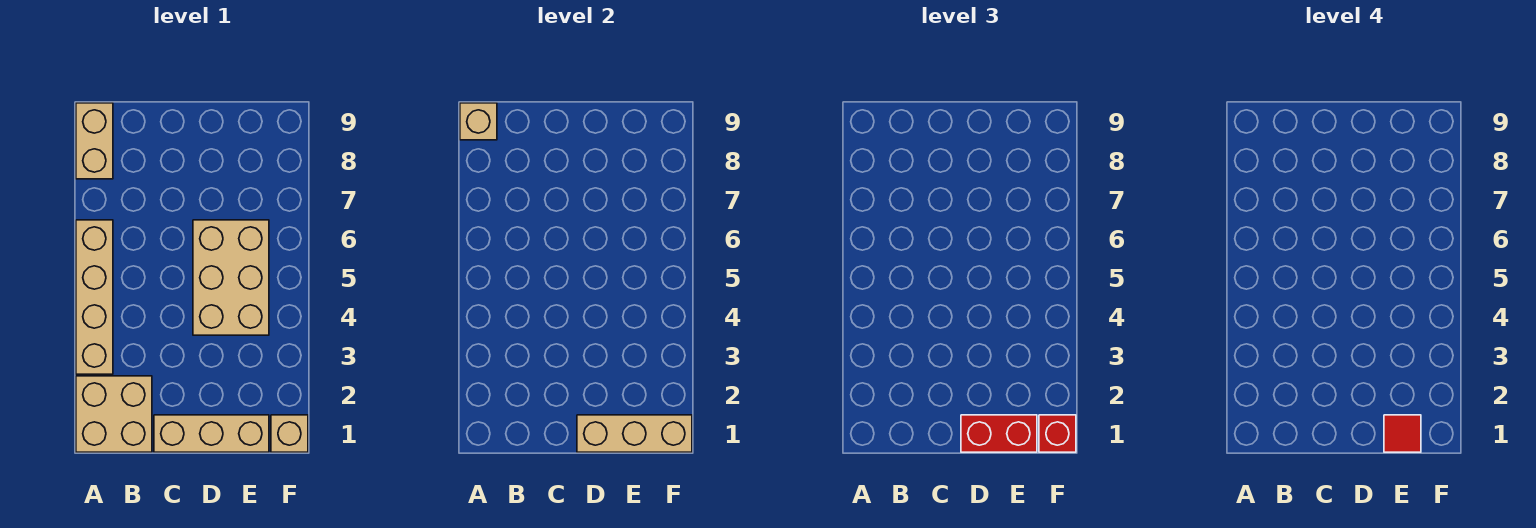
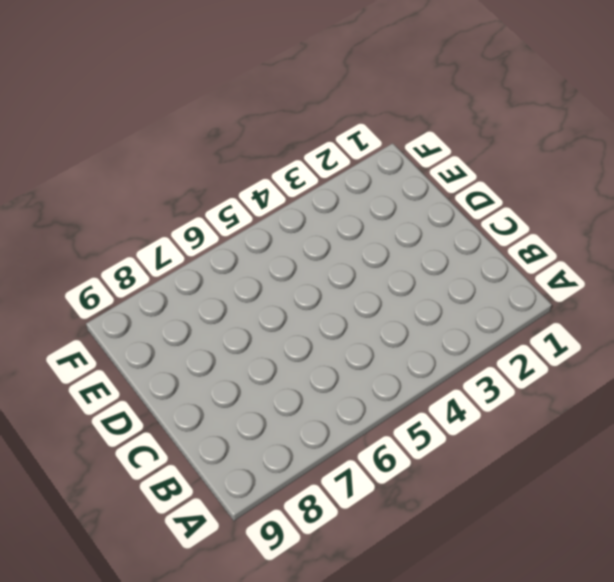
none -> tan brick A1:B2 level 1
none -> tan brick A3:A6 level 1

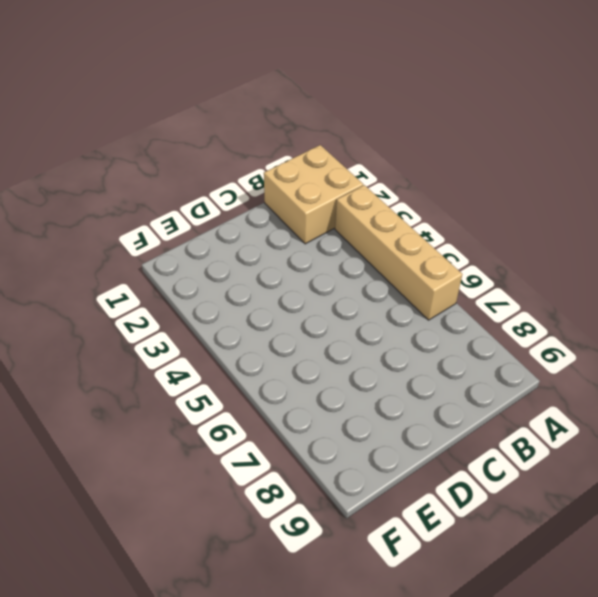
none -> tan brick A8:A9 level 1
none -> tan brick C1:E1 level 1

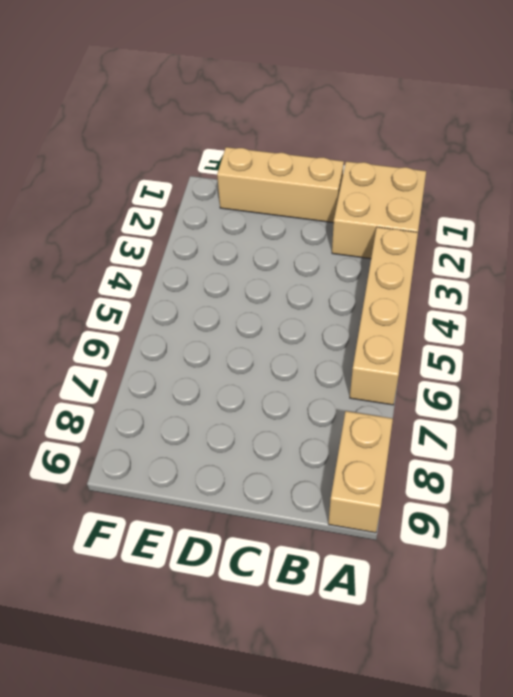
none -> tan brick D4:E6 level 1
none -> tan brick F1 level 1

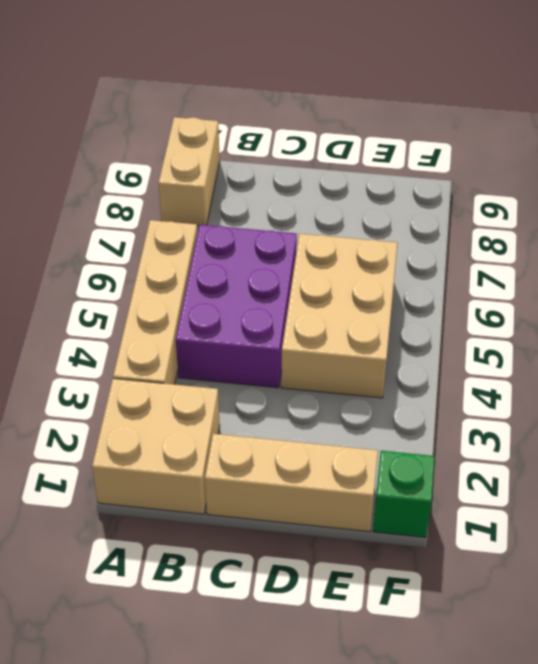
purple brick B4:C6 level 1 -> none
green brick F1 level 1 -> tan brick F1 level 1
none -> tan brick A9 level 2
none -> tan brick D1:F1 level 2

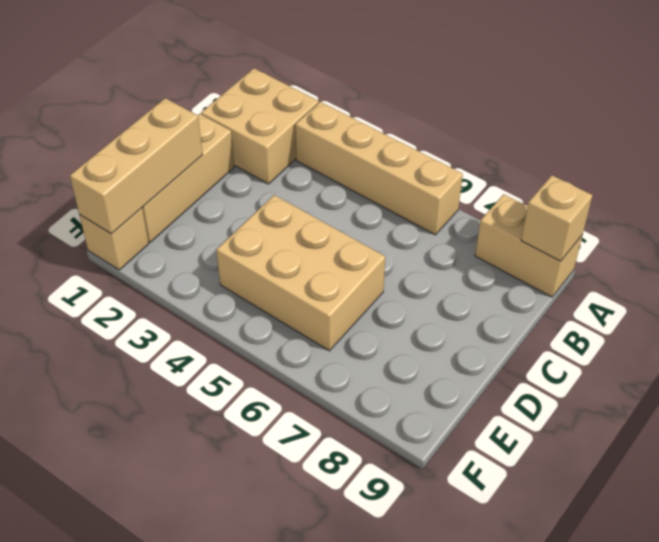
none -> red brick D1:E1 level 3
none -> red brick F1 level 3

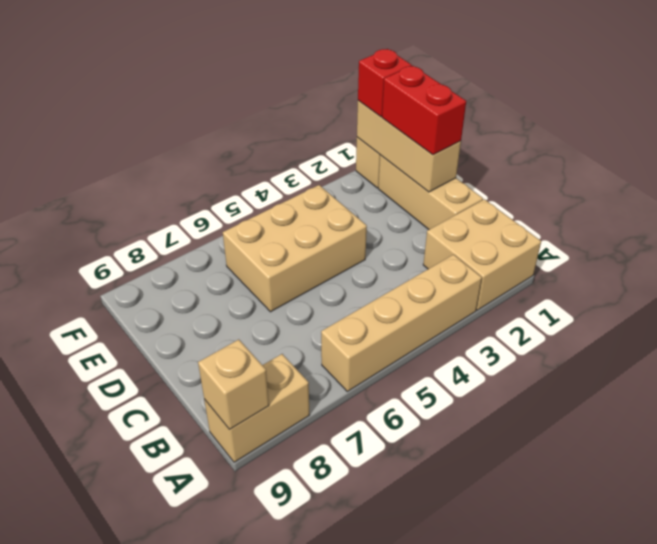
none -> red tile E1 level 4

